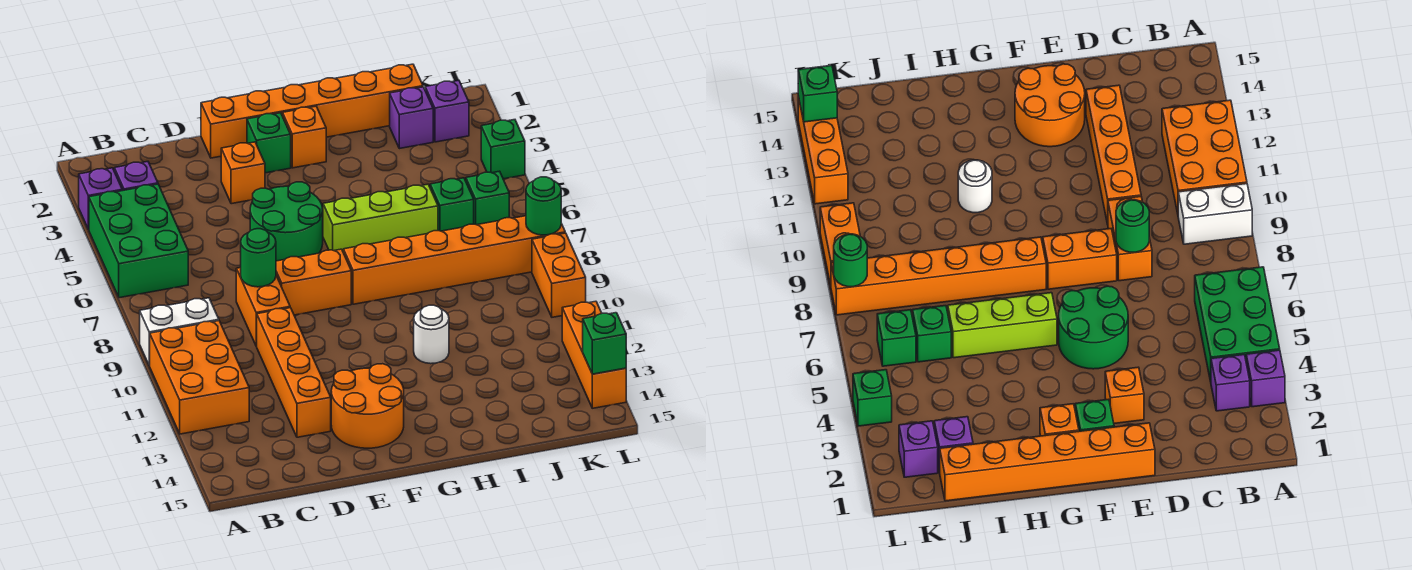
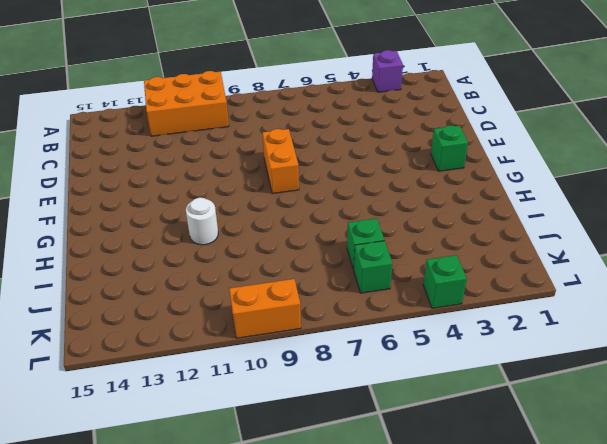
none -> green brick A4:B6 level 1
none -> white brick A9:B9 level 1
none -> purple brick B3 level 1

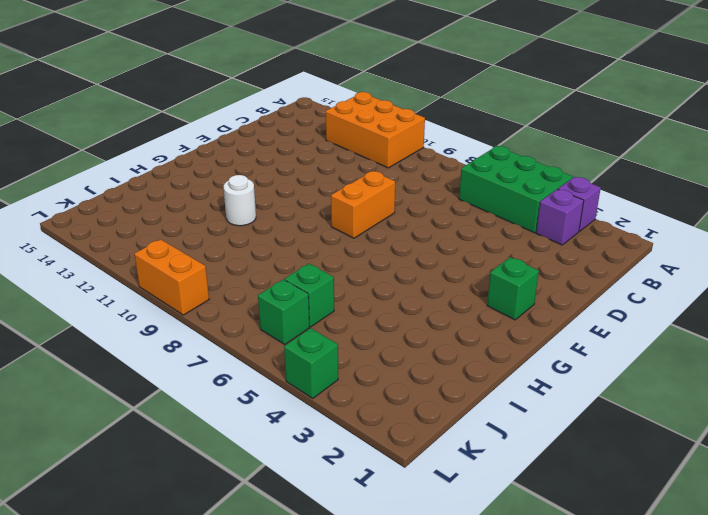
none -> white brick A9:B9 level 1
none -> orange brick D8:D9 level 1
none -> orange brick D10:D13 level 1

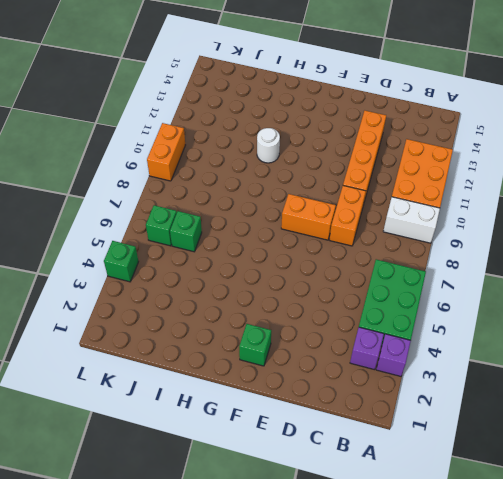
none -> orange brick E1:J1 level 1
none -> orange brick E3 level 1
none -> green round brick E5:F6 level 1

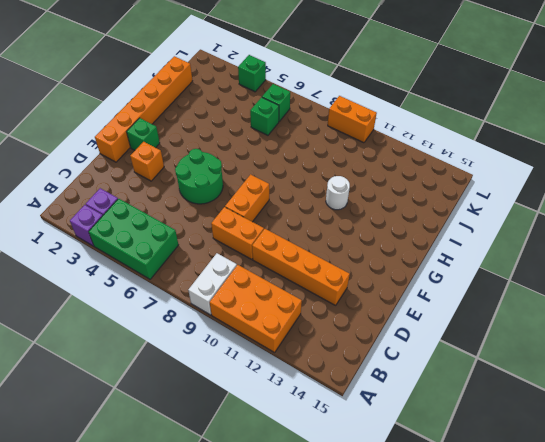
none -> orange round brick E13:F14 level 1
none -> orange brick G2 level 1
none -> lime brick G6:I6 level 1

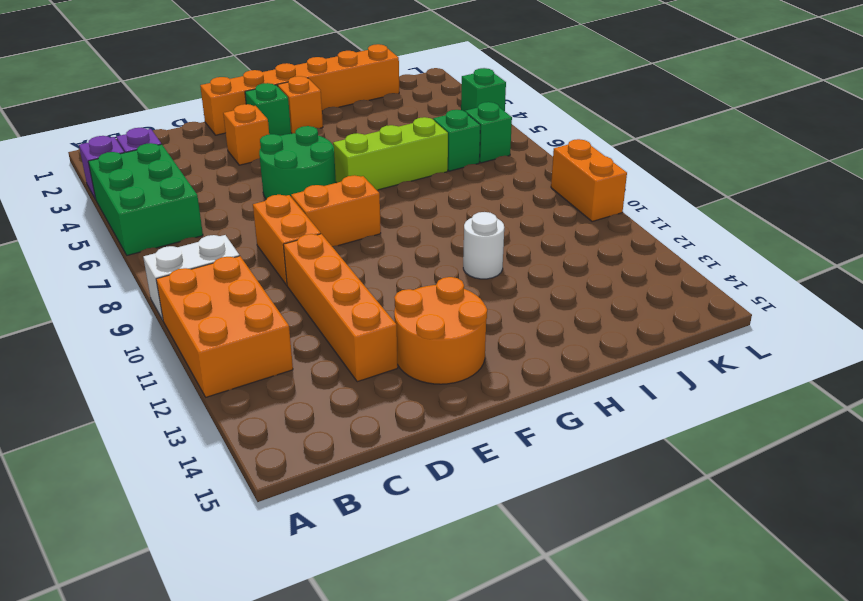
none -> orange brick G8:L8 level 1
none -> purple brick J2 level 1
none -> purple brick K2 level 1

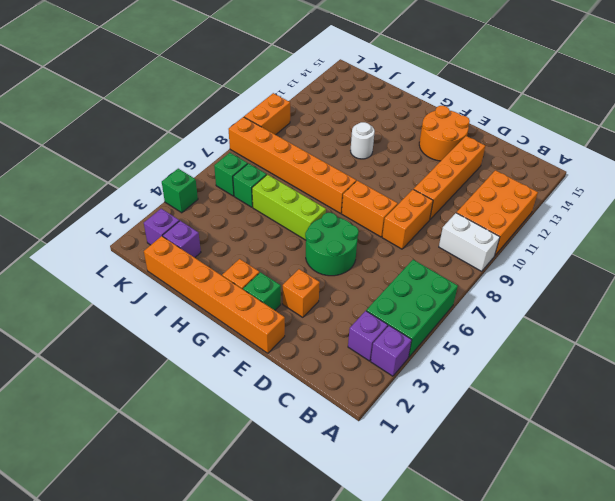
none -> orange brick L12:L14 level 1
none -> green round brick D8 level 2
none -> green round brick L8 level 2

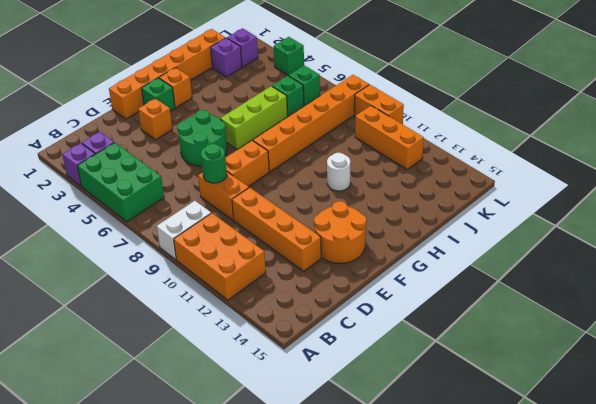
orange brick K10:K12 level 1 -> orange brick L12:L14 level 1
none -> green round brick L8 level 2
none -> green brick L14 level 2

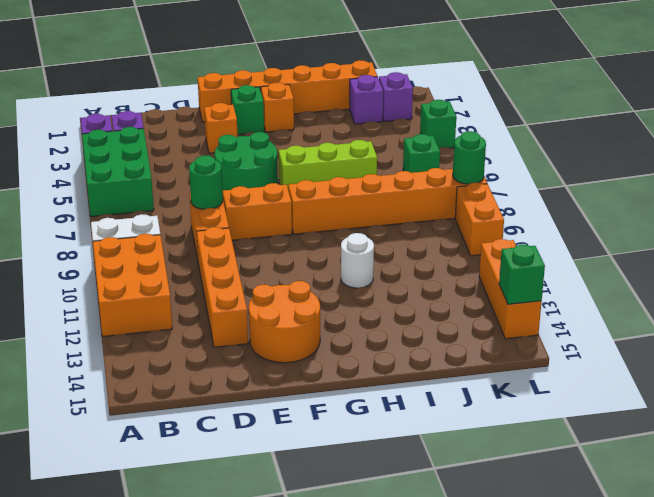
none -> green brick J6 level 1

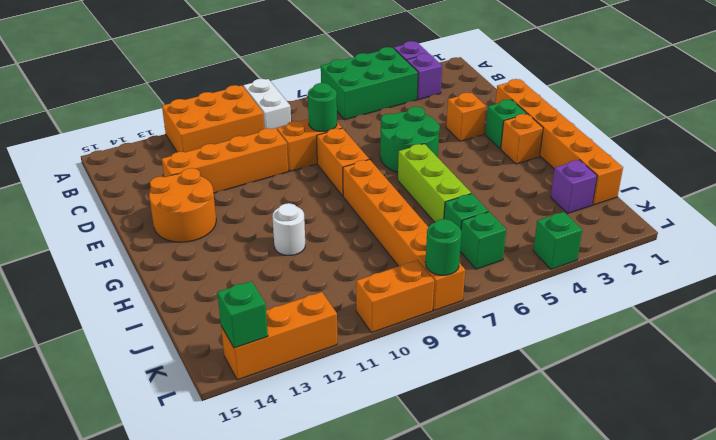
none -> purple brick K2 level 1

